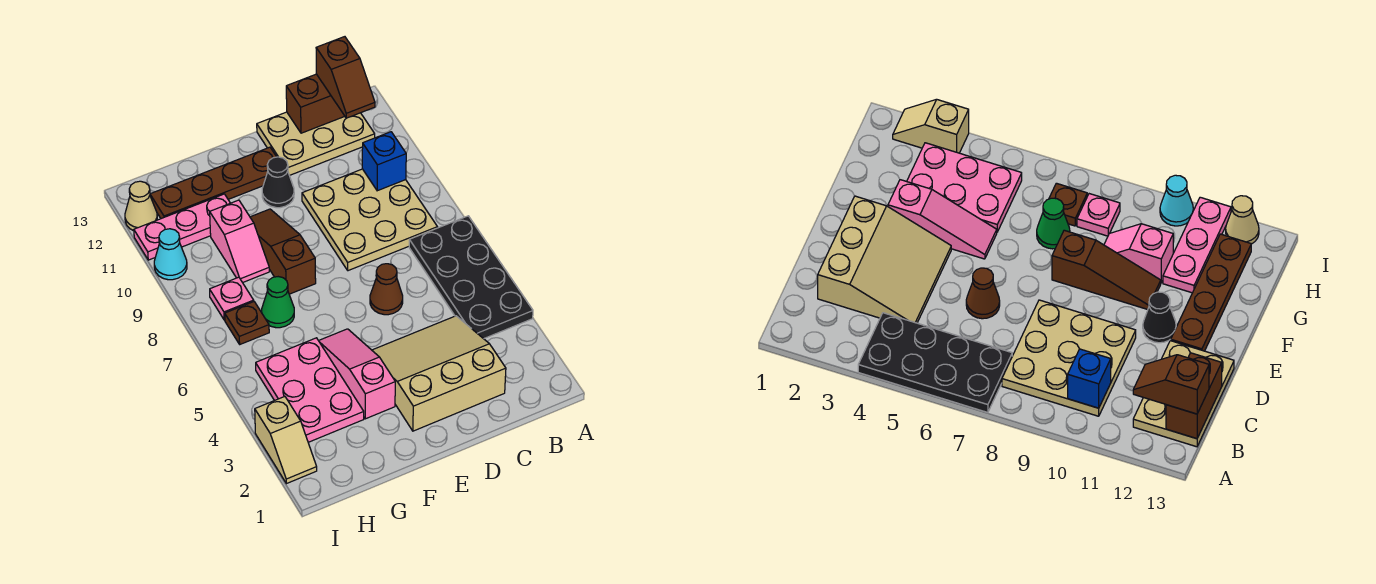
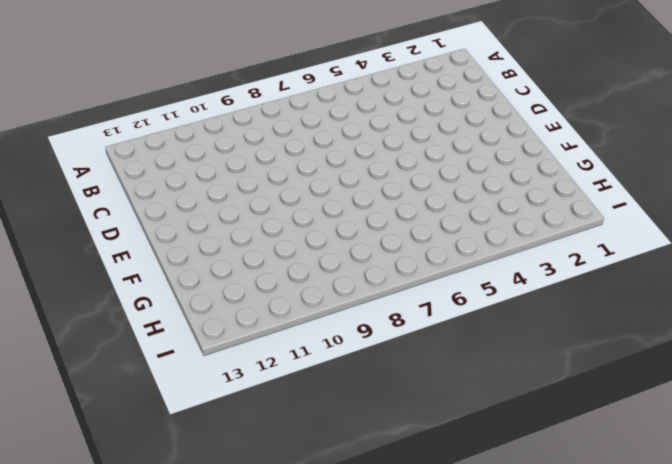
none -> black plate A4:B7 level 1
none -> tan plate B8:D10 level 1
none -> tan plate B12:D13 level 1

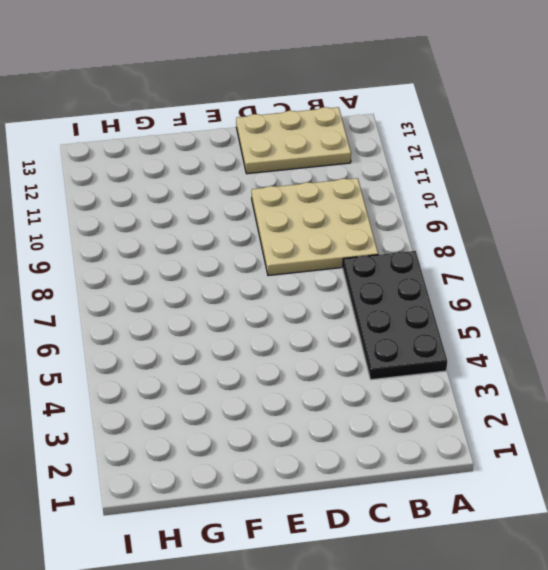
none -> tan slope C2:E4 level 1 top 2
none -> brown cone D6 level 1
none -> black cone E11 level 1

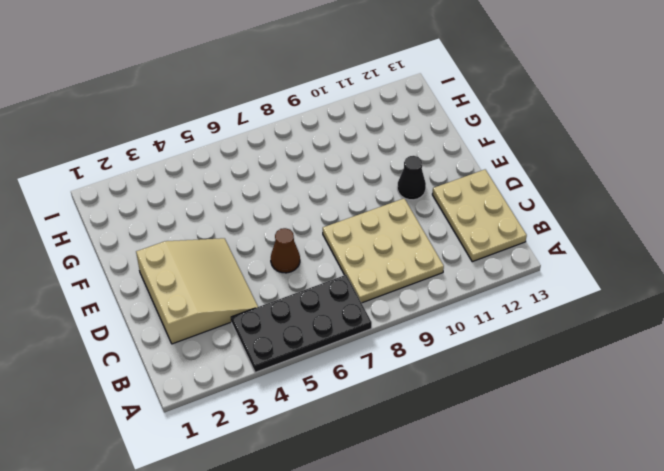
none -> brown plate E12:H12 level 1
none -> pink slope F3:F5 level 1 top 3
none -> brown slope F8:F10 level 1 top 8

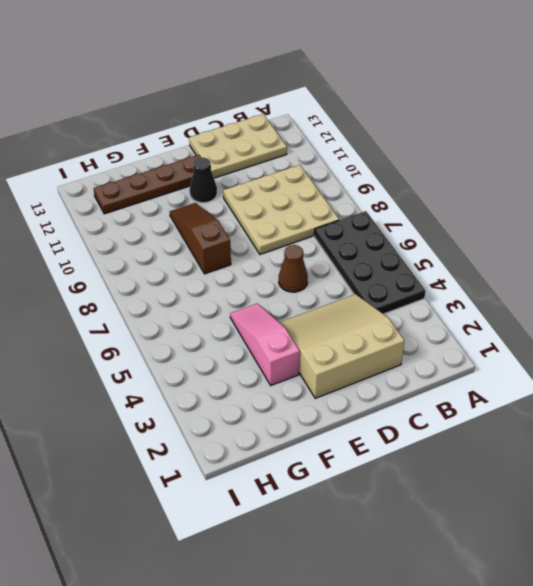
none -> pink plate G3:H5 level 1
none -> green cone G7 level 1
none -> pink slope G9:G10 level 1 top 10

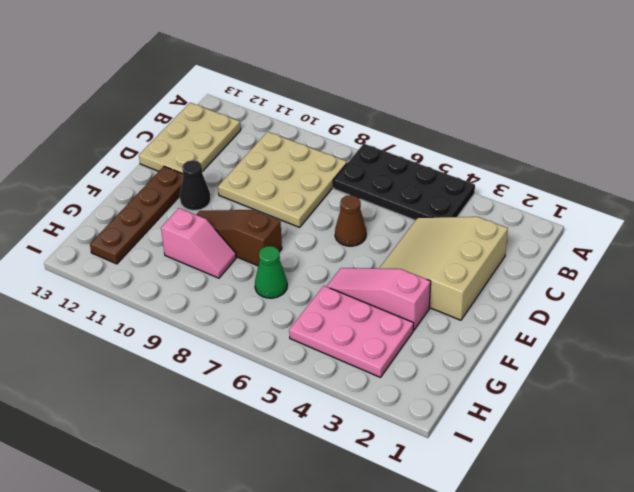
none -> pink plate G11:I11 level 1
none -> brown plate H7 level 1
none -> pink plate H8 level 1

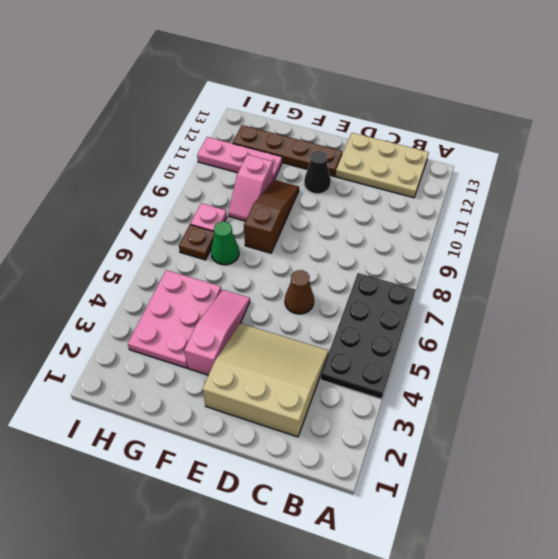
none -> tan plate B8:D10 level 1
none -> tan slope I2:I3 level 1 top 3
none -> cyan cone I10 level 1

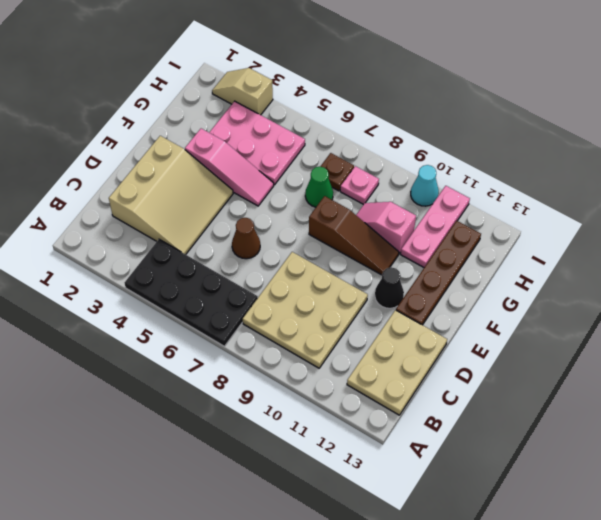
none -> tan cone I12 level 1
none -> blue brick B10 level 2
none -> brown brick B13:C13 level 2

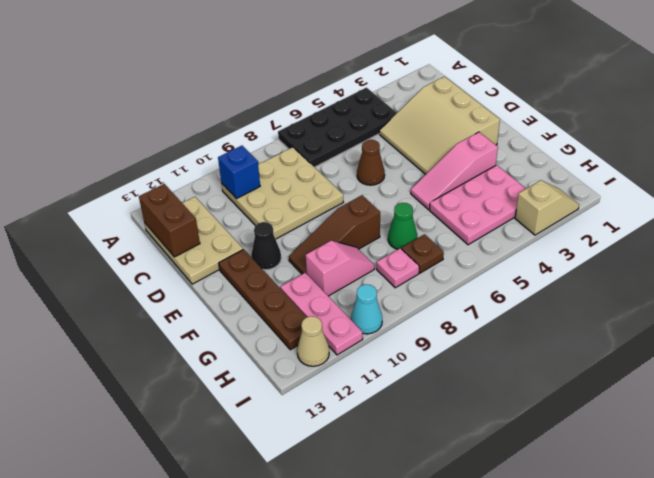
none -> brown slope B12:B13 level 3 top 13

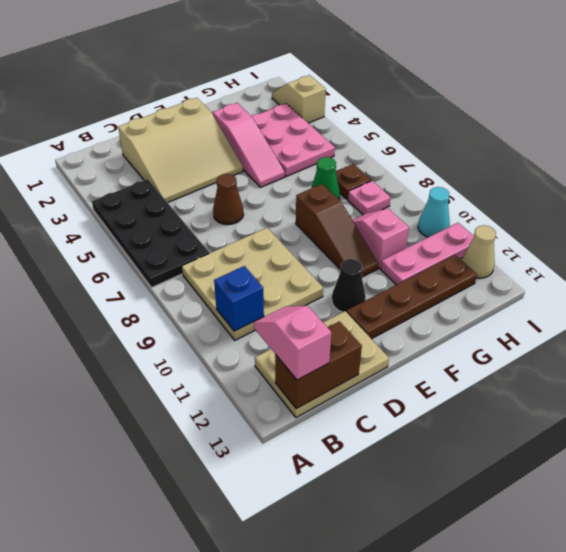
pink slope B12:B13 level 3 top 13 -> brown slope B12:B13 level 3 top 13

